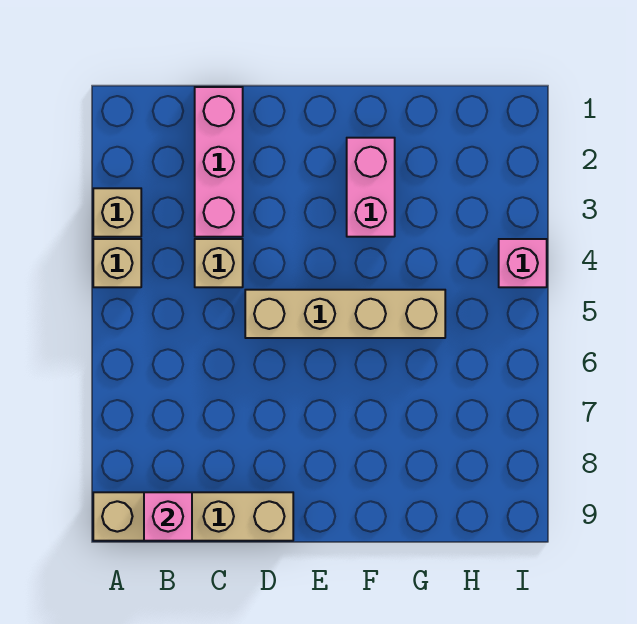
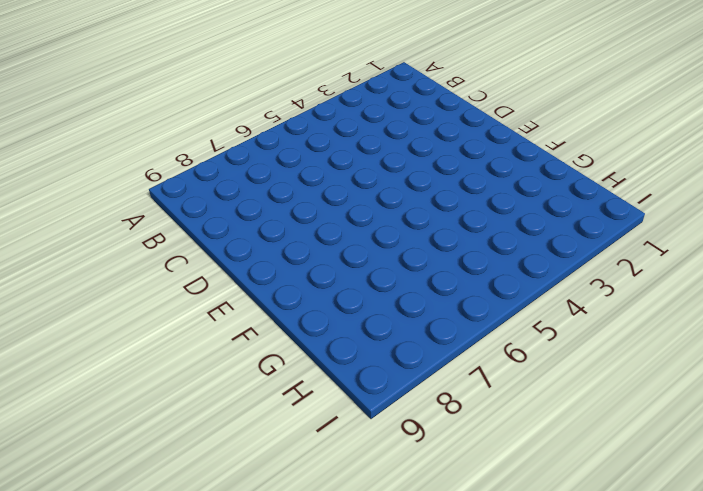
none -> tan brick A3 level 1
none -> tan brick A4 level 1

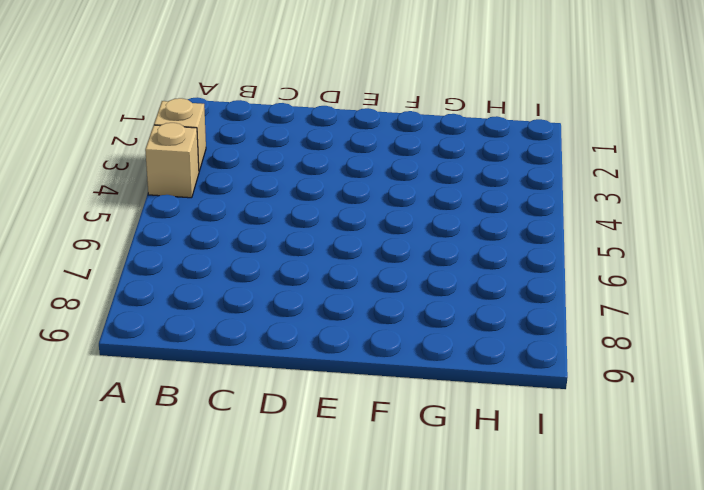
none -> tan brick A9:D9 level 1
none -> pink brick C1:C3 level 1

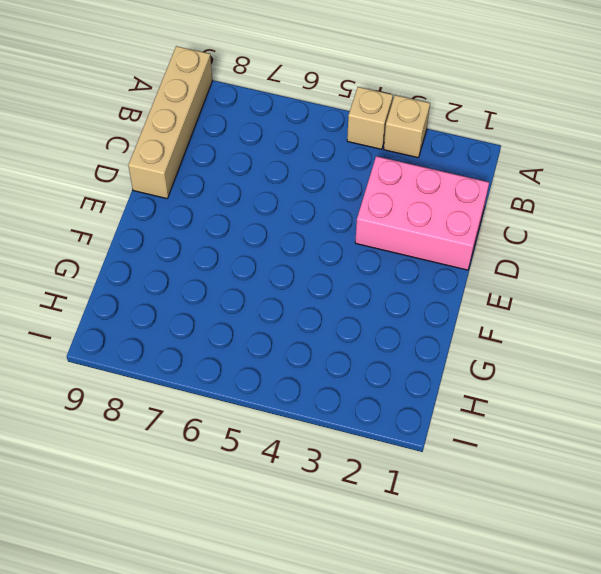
pink brick C1:D3 level 1 -> pink brick C1:C3 level 1
none -> tan brick C4 level 1
none -> tan brick D5:G5 level 1

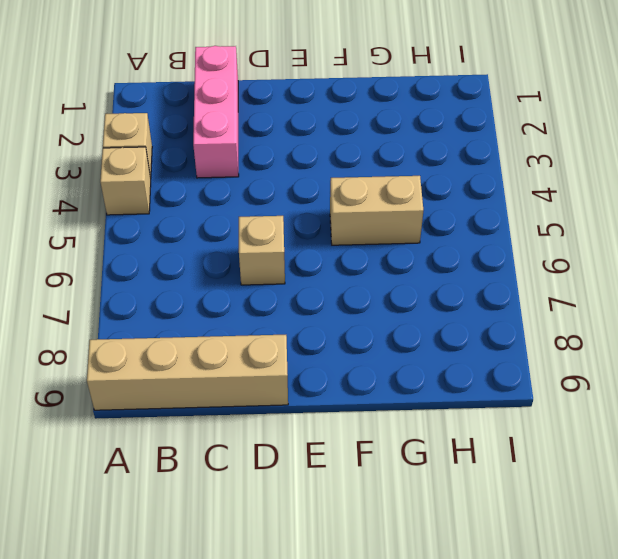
tan brick D6 level 1 -> tan brick C4 level 1
tan brick F5:G5 level 1 -> tan brick D5:G5 level 1
none -> pink brick F2:F3 level 1
none -> pink brick I4 level 1

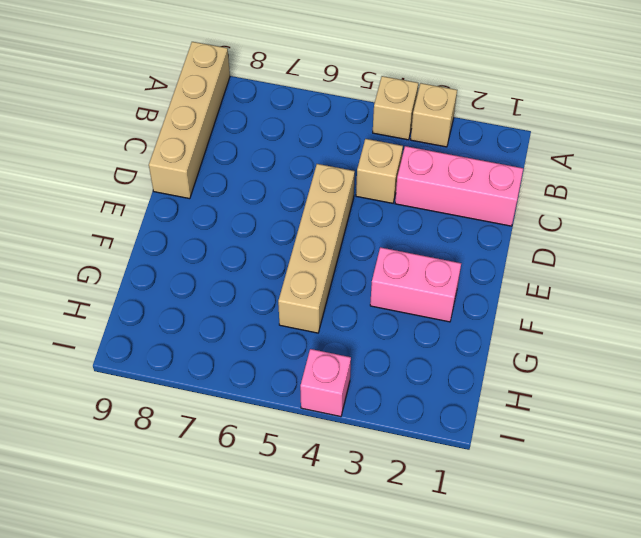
none -> pink brick B9 level 2

